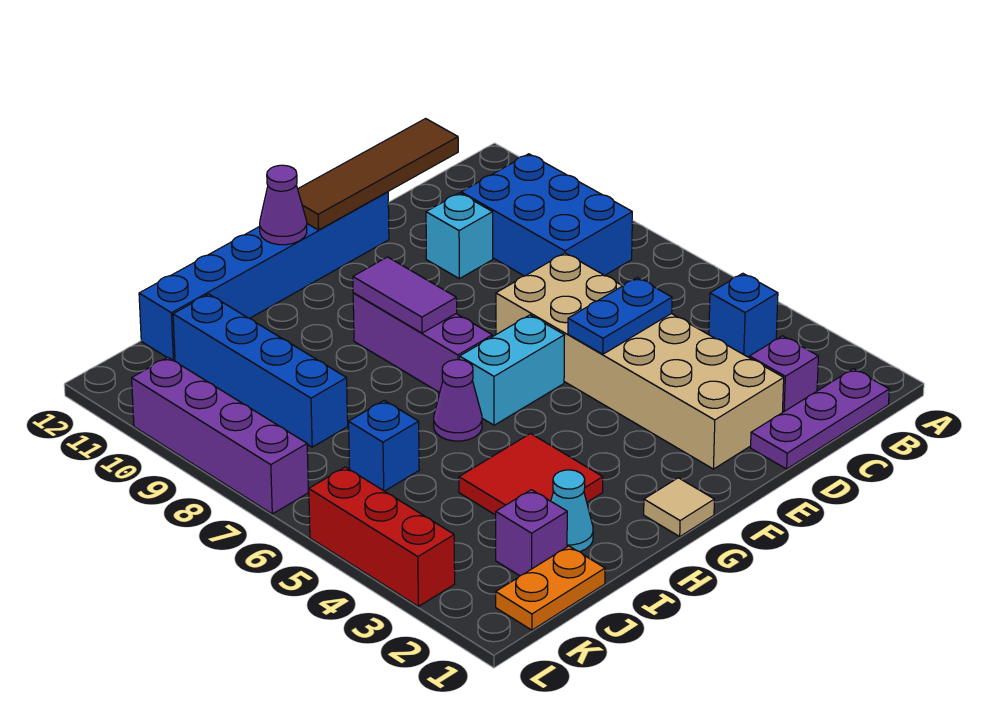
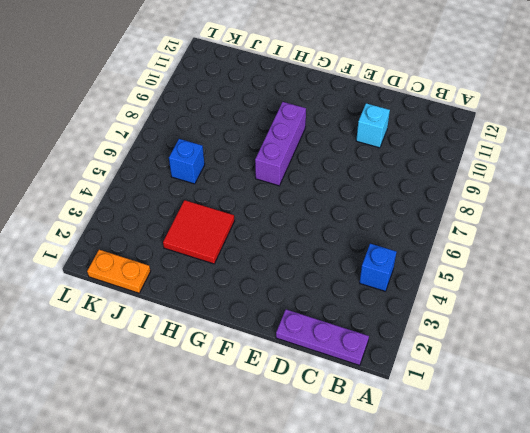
none -> blue brick B8:C10 level 1
none -> purple brick C2 level 1
none -> tan brick D2:E7 level 1

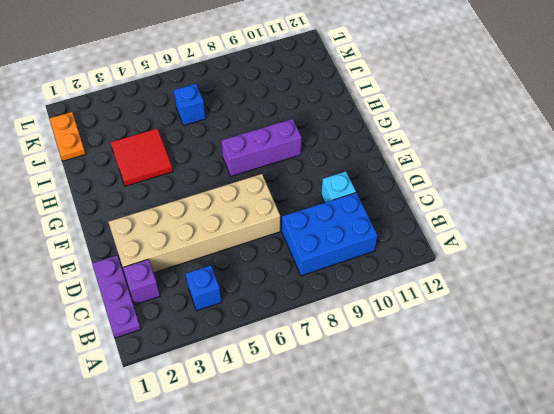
none -> blue brick E12:J12 level 1
none -> cyan brick F6:G6 level 1
none -> tan tile G1 level 1

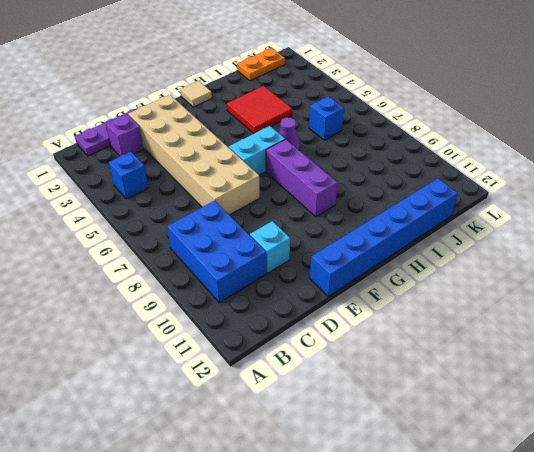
none -> cyan cone I2 level 1
none -> purple brick J2 level 1
none -> blue brick J8:J11 level 1

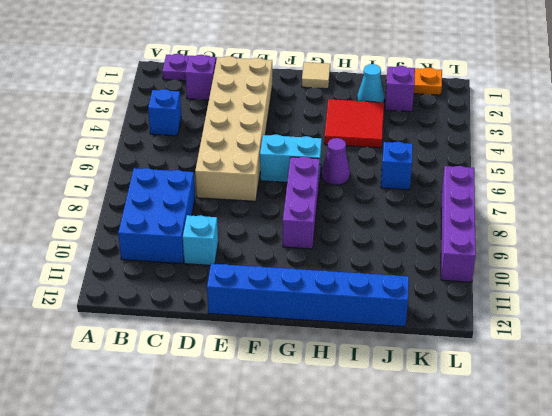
none -> blue brick J8:J11 level 1
none -> red brick L3:L5 level 1
none -> brown tile C12:F12 level 2

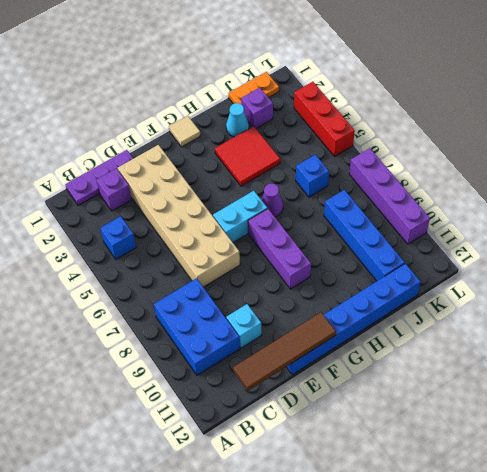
none -> blue plate D5:E5 level 2
none -> purple tile G8:G9 level 2
none -> purple cone G12 level 2

